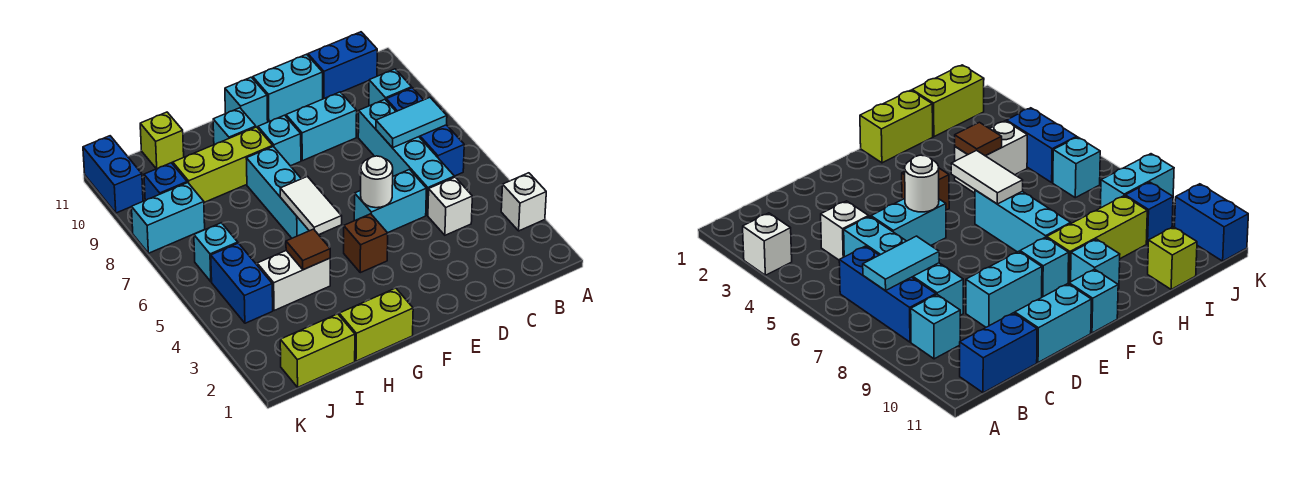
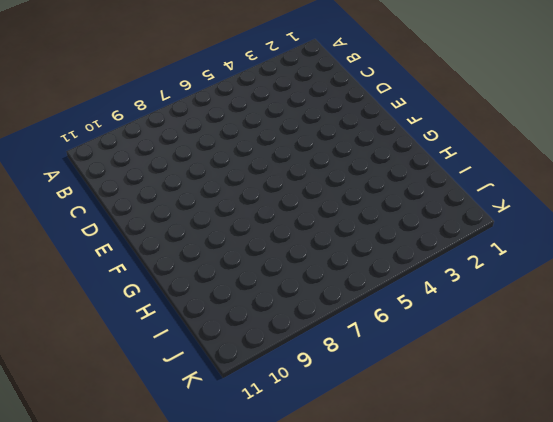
none -> white brick A3 level 1
none -> blue brick B6:B8 level 1
none -> cyan brick B9 level 1

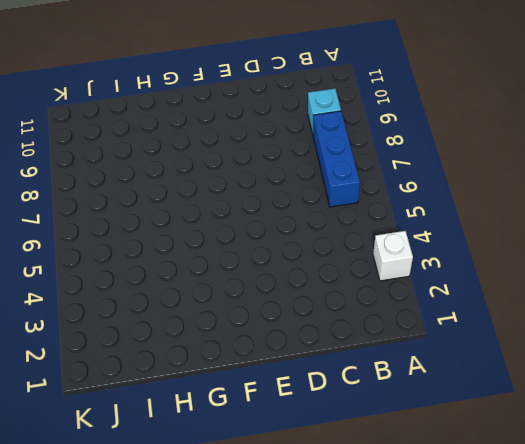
none -> blue brick B11:C11 level 1
none -> white brick C4 level 1
none -> cyan brick C5:C8 level 1

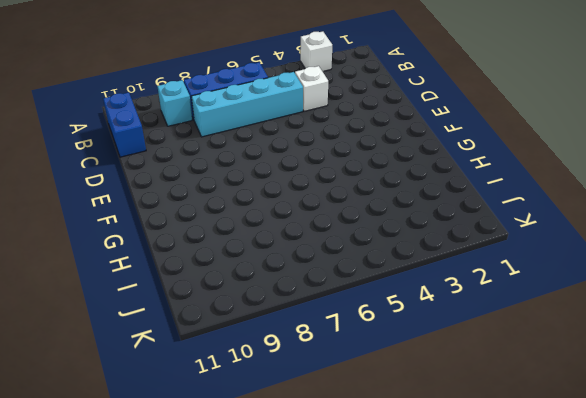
none -> cyan brick D5:E5 level 1
none -> cyan brick D9:E9 level 1
none -> cyan brick D11:E11 level 1

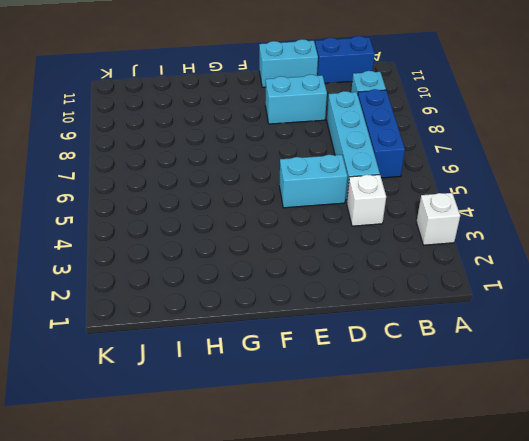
none -> brown brick F4 level 1
none -> cyan brick F9 level 1
none -> cyan brick F11 level 1

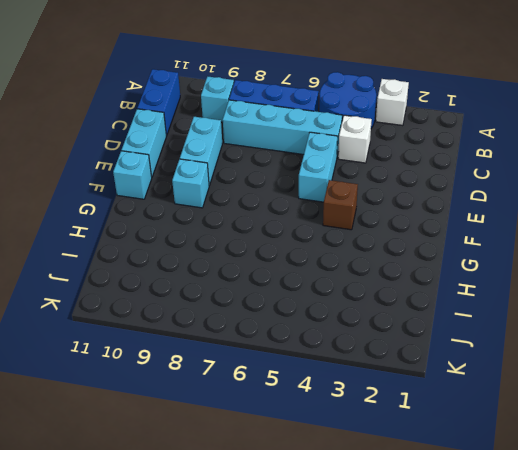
blue round brick A4:B5 level 1 -> none
none -> lime brick G1:H1 level 1
none -> cyan brick G6:G8 level 1
none -> lime brick G9:I9 level 1

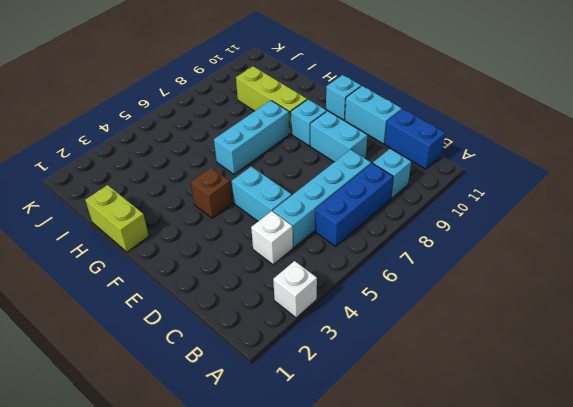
none -> cyan brick G10 level 1
none -> white brick H4:I4 level 1
none -> lime brick I1:J1 level 1

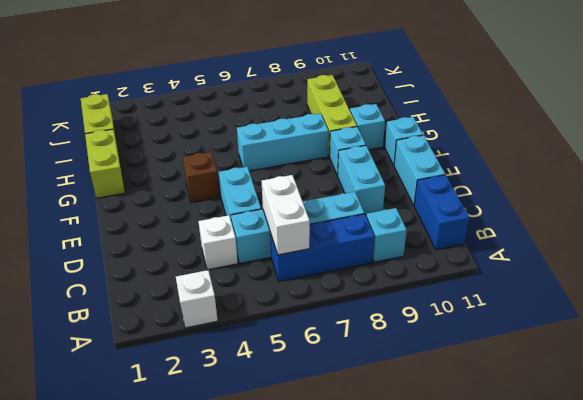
white brick B6:C6 level 2 -> white brick H4:I4 level 1
none -> lime brick I11 level 1
none -> blue brick J4:J5 level 1
none -> cyan brick J6 level 1

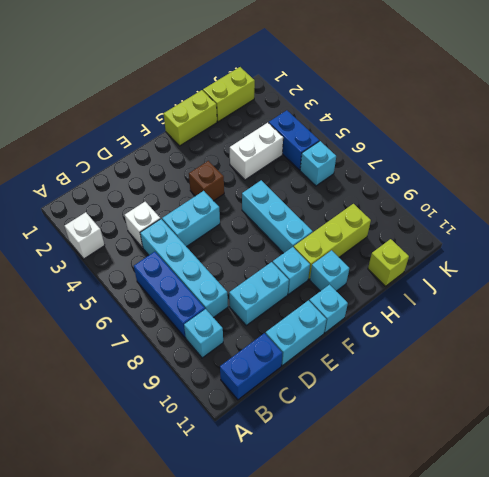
none -> cyan brick J8:K8 level 1
none -> blue brick J9 level 1
none -> blue brick K10:K11 level 1

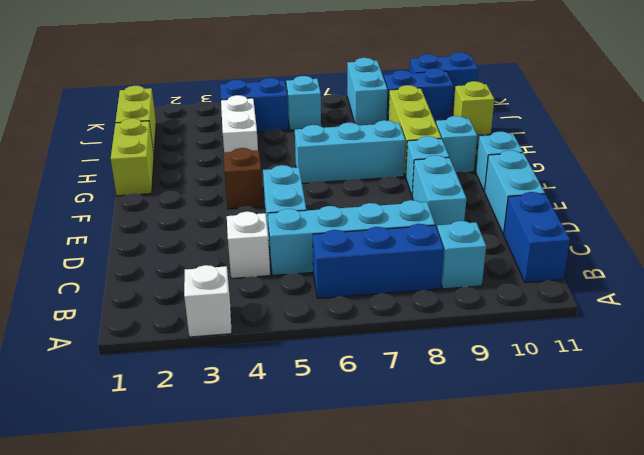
blue brick J9:J10 level 1 -> blue brick J9 level 1
none -> cyan tile B7:C7 level 2
none -> white round brick E5 level 2
none -> white tile G5:G6 level 2

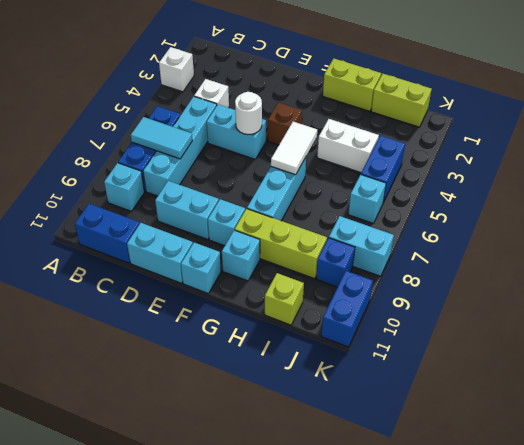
none -> brown tile H4 level 2

